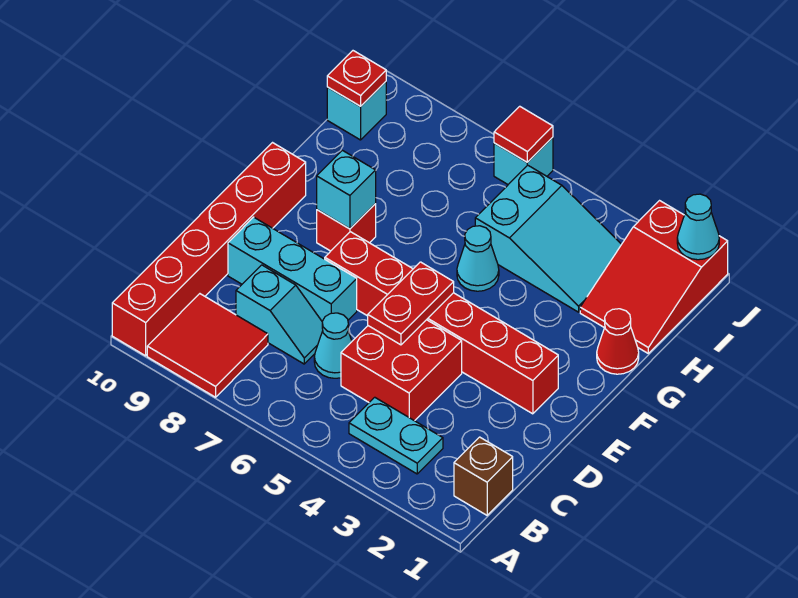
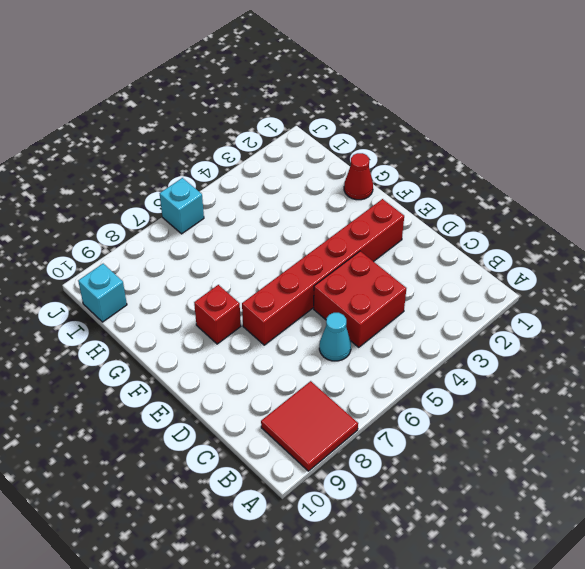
none -> red brick A10:F10 level 1
none -> brown brick B1 level 1
none -> cyan plate B3:B4 level 1

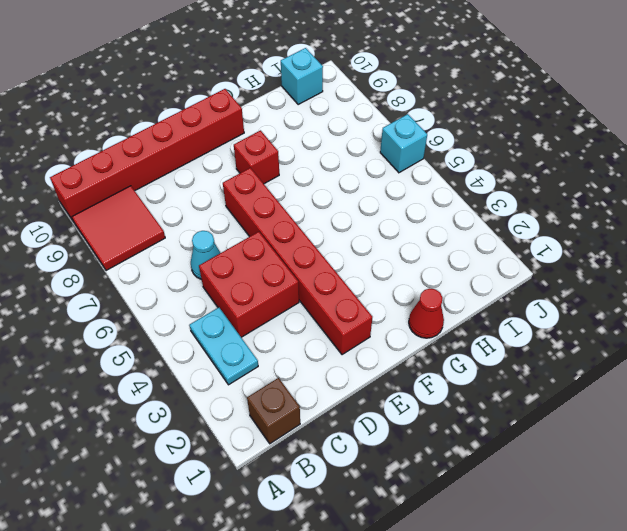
none -> cyan slope C7:C8 level 1 top 8
none -> cyan brick D7:D9 level 1
none -> cyan cone G5 level 1

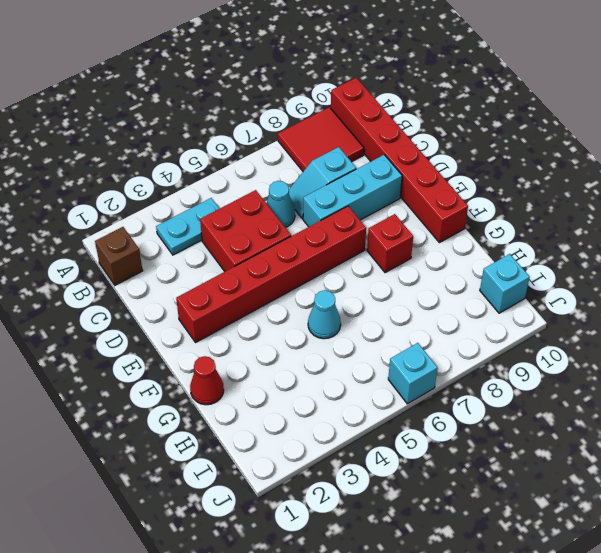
none -> red slope H1:J2 level 1 top J
none -> cyan slope H3:I5 level 1 top 5
none -> red plate D5:E5 level 2

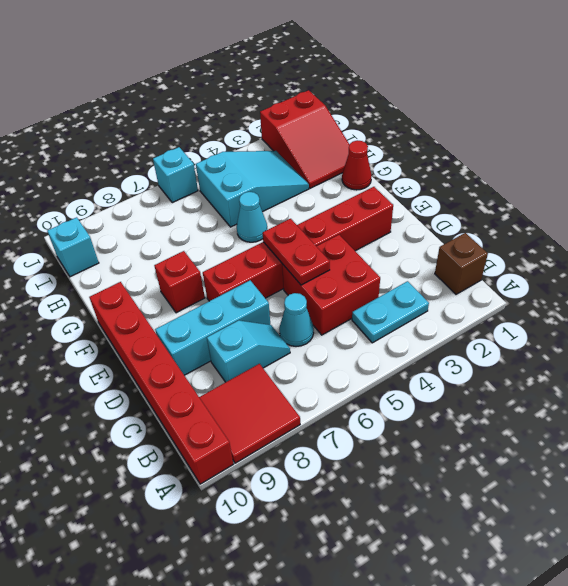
none -> cyan brick F8 level 2
none -> red plate I10 level 2
none -> cyan cone J1 level 2

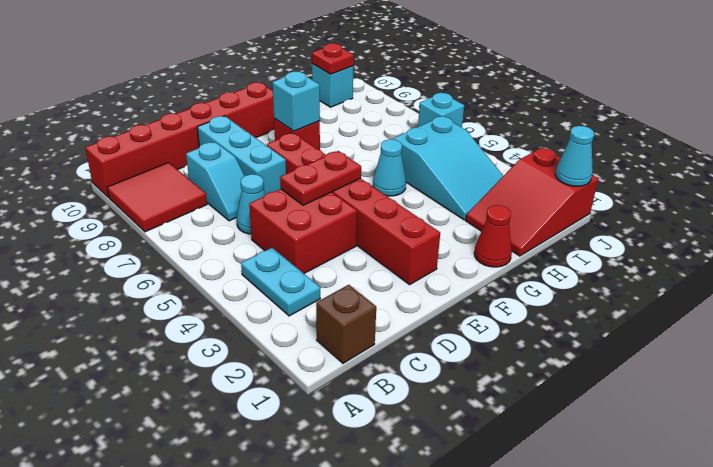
none -> red tile J6 level 2

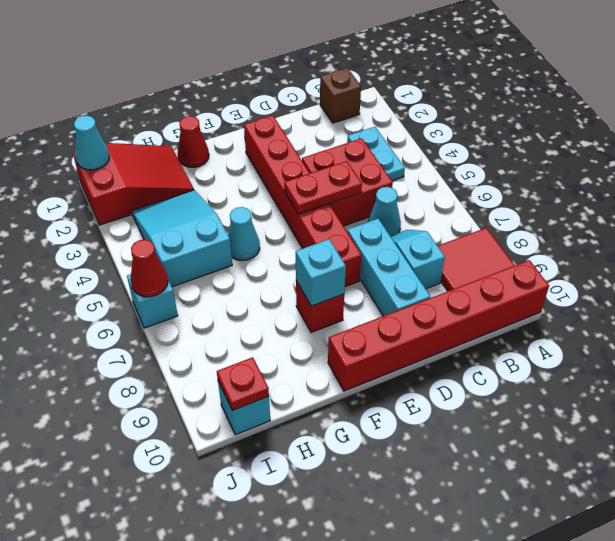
red cone J6 level 2 -> red tile J6 level 2

